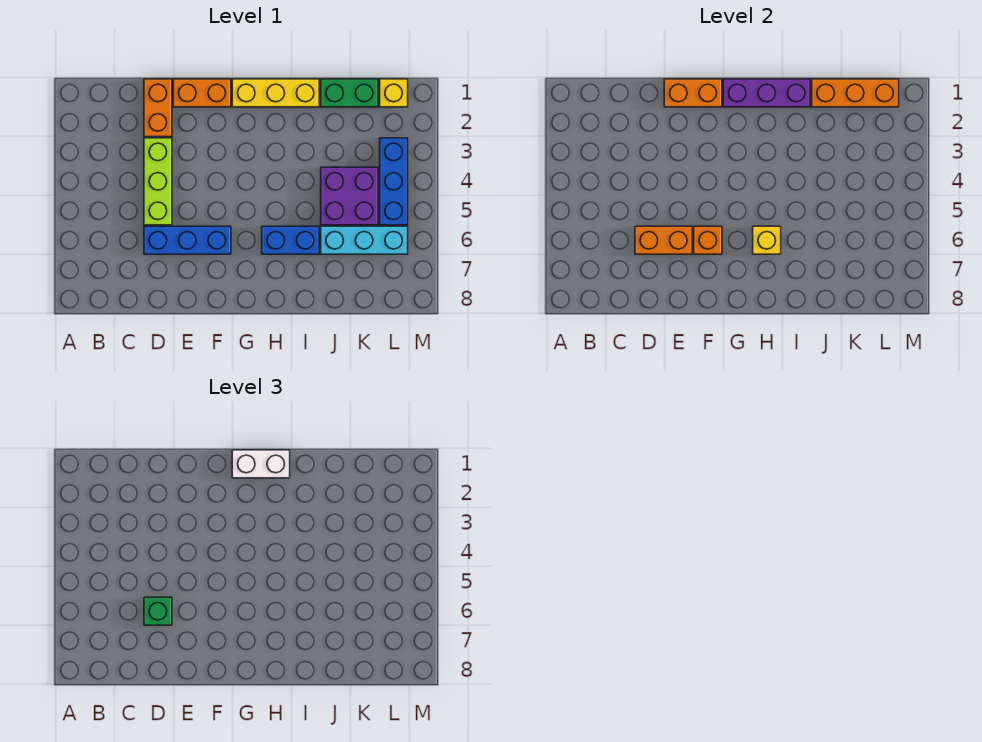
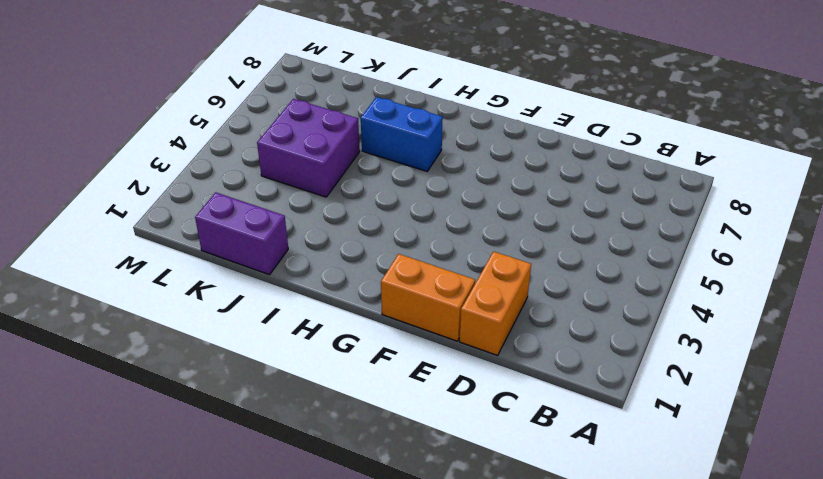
purple brick J1:K1 level 1 -> green brick J1:K1 level 1
none -> lime brick D3:D5 level 1
none -> blue brick D6:F6 level 1
none -> yellow brick G1:I1 level 1

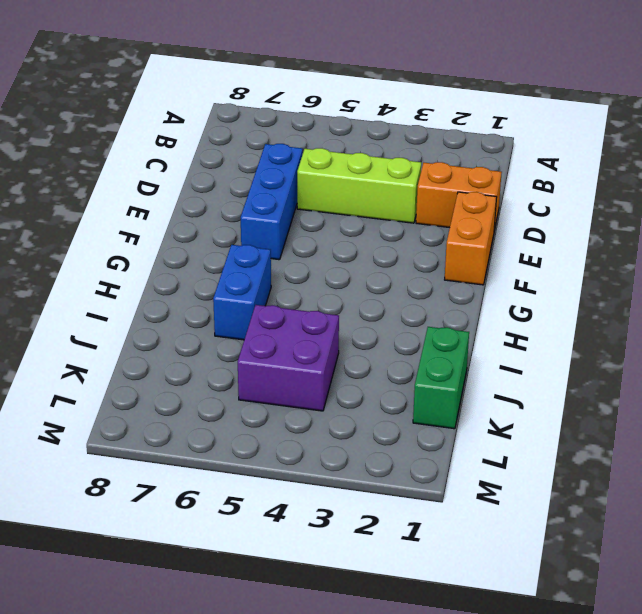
none -> yellow brick G1:I1 level 1
none -> cyan brick J6:L6 level 1
none -> yellow brick L1 level 1

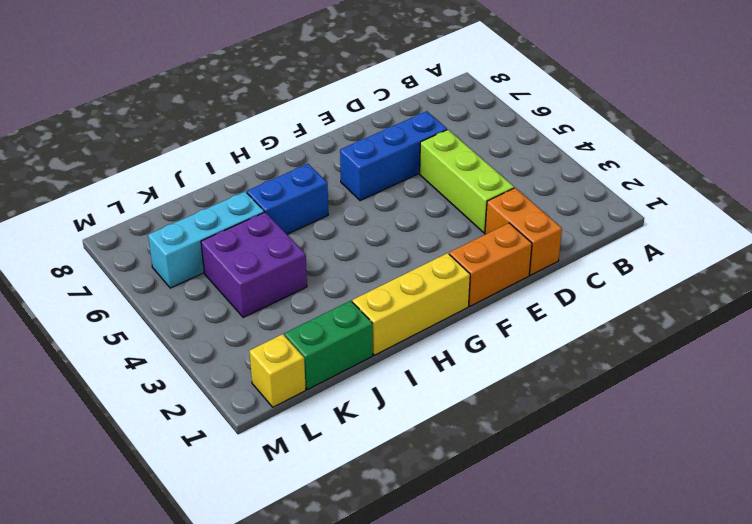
none -> blue brick L3:L5 level 1
none -> orange brick D6:E6 level 2
none -> orange brick E1:F1 level 2

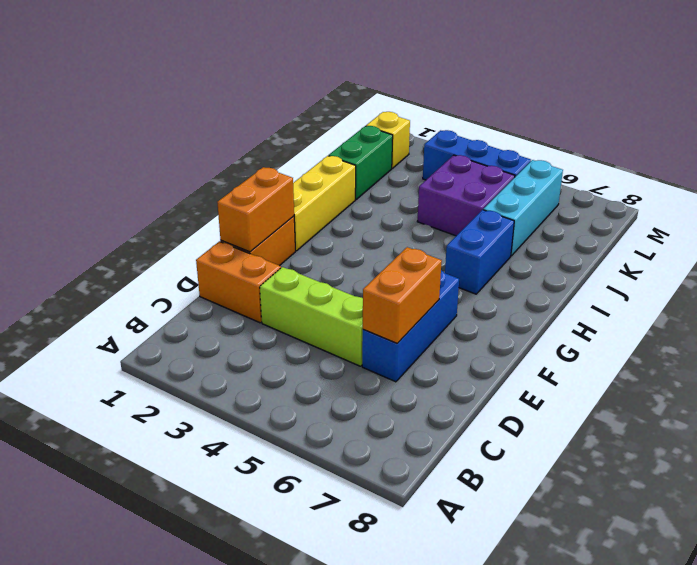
none -> orange brick F6 level 2
none -> purple brick G1:I1 level 2
none -> yellow brick H6 level 2

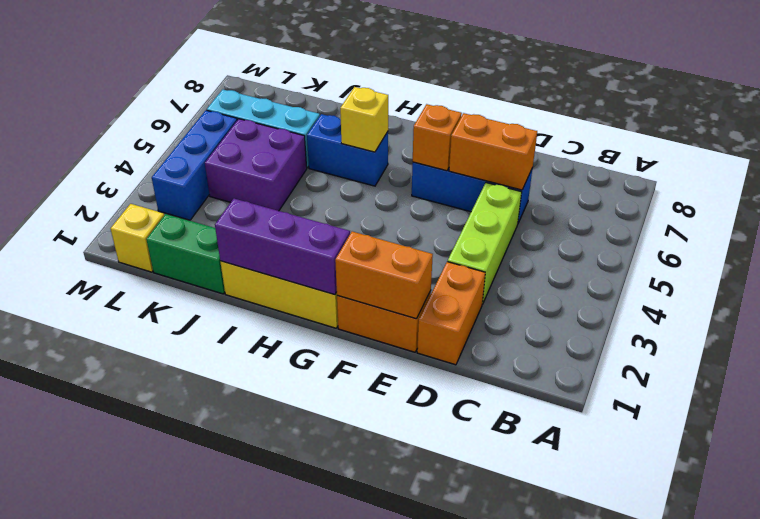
none -> orange brick J1:L1 level 2
none -> green brick D6 level 3
none -> white brick G1:H1 level 3

